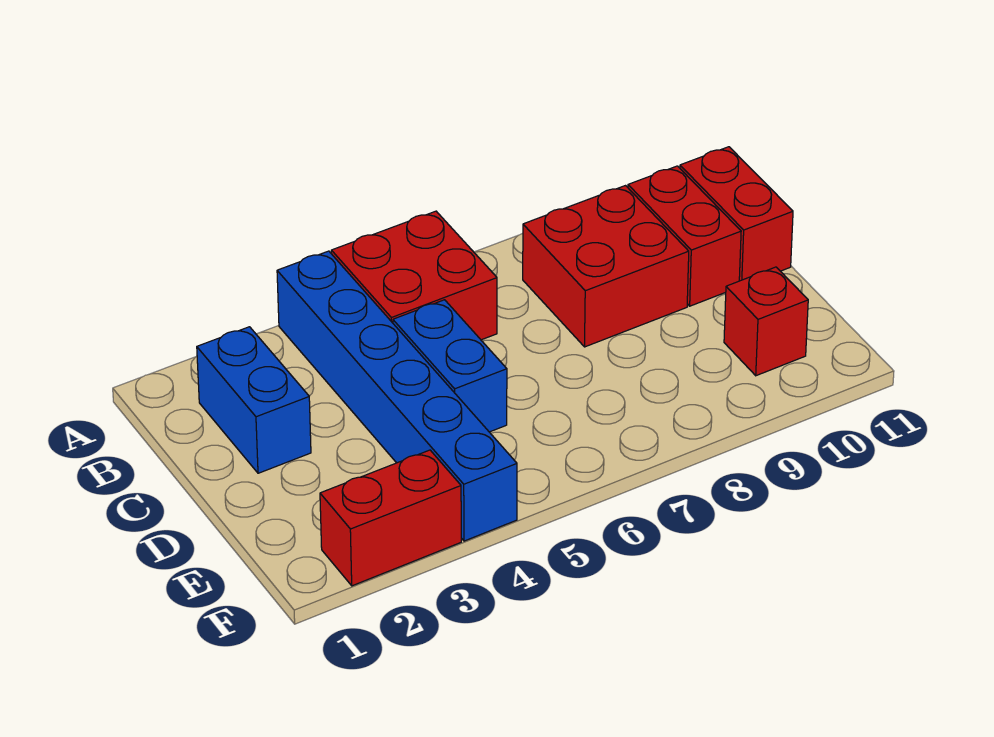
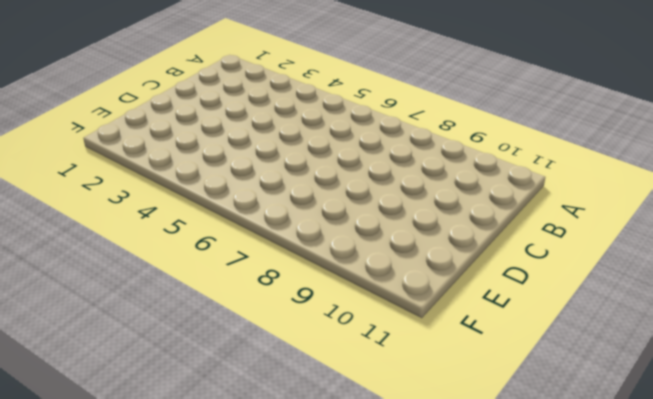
none -> blue brick A4:F4 level 1
none -> red brick A5:B6 level 1

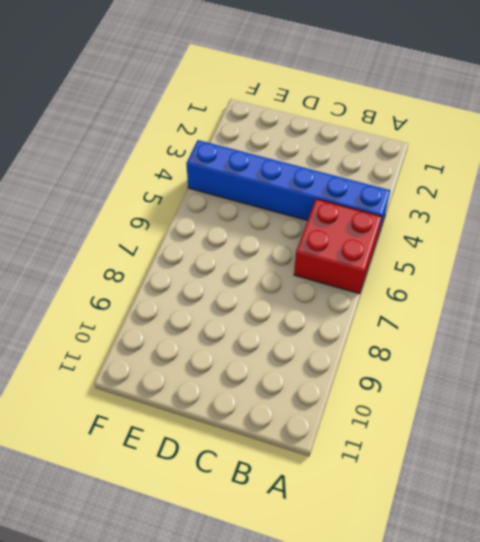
none -> blue brick B2:C2 level 1
none -> red brick B8:C9 level 1

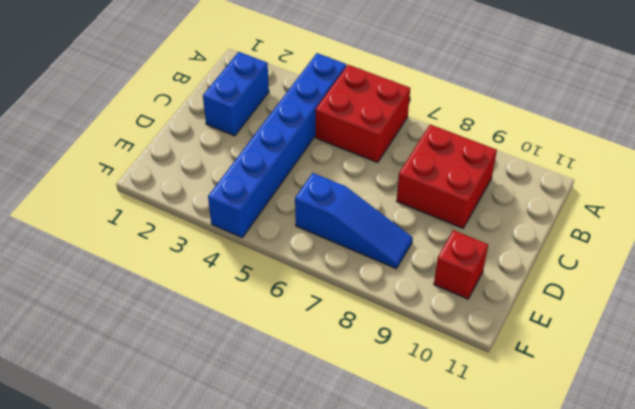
blue slope E6:E8 level 1 top 6 -> none
none -> red brick B10:C10 level 1
none -> red brick B11:C11 level 1

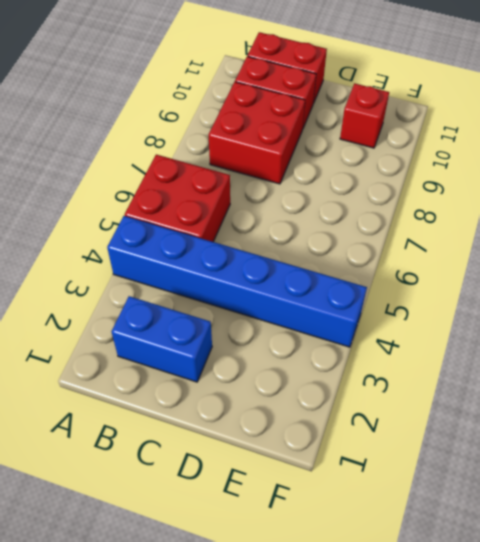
none -> blue brick C5:D5 level 1
none -> red brick F2:F3 level 1

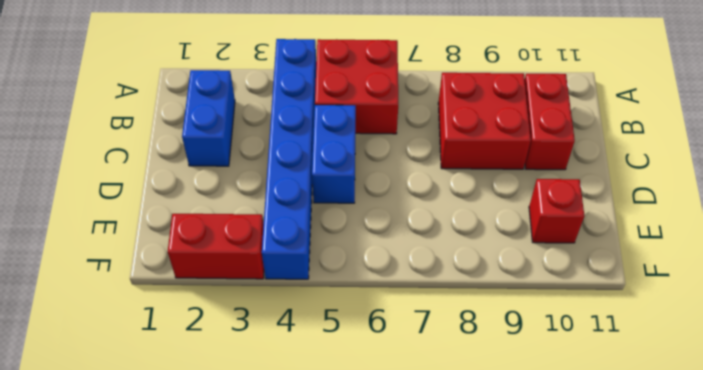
none -> red brick B11:C11 level 1

